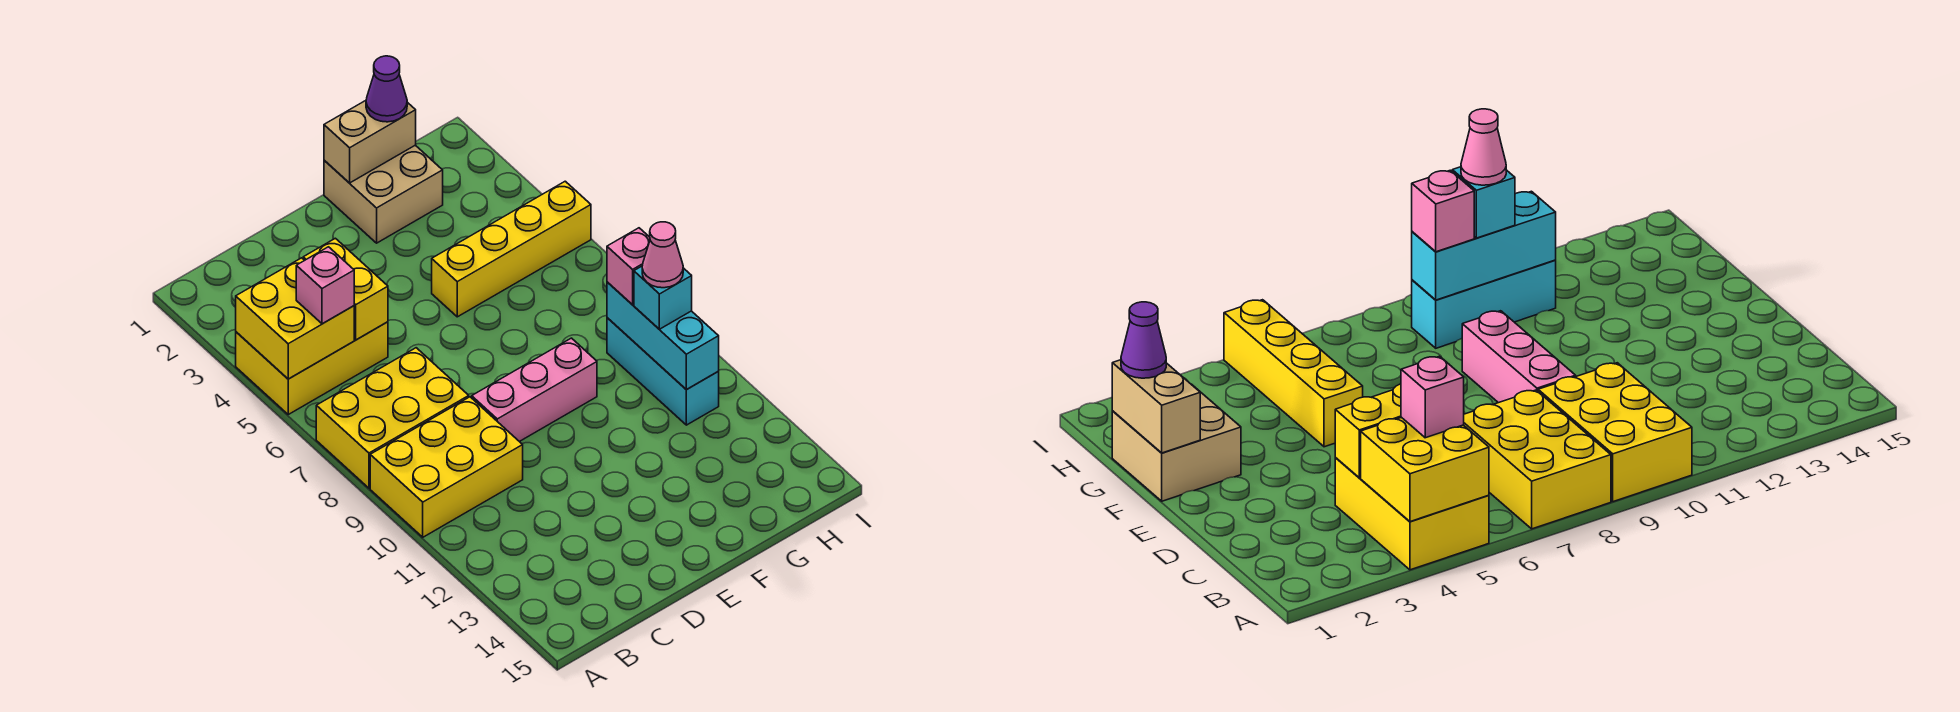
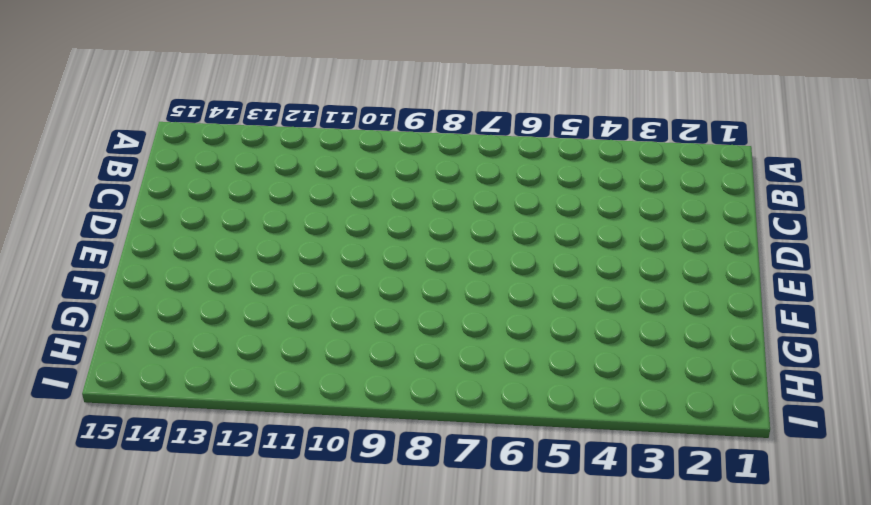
none -> yellow brick A4:C5 level 1
none -> yellow brick A7:C8 level 1
none -> yellow brick A9:C10 level 1

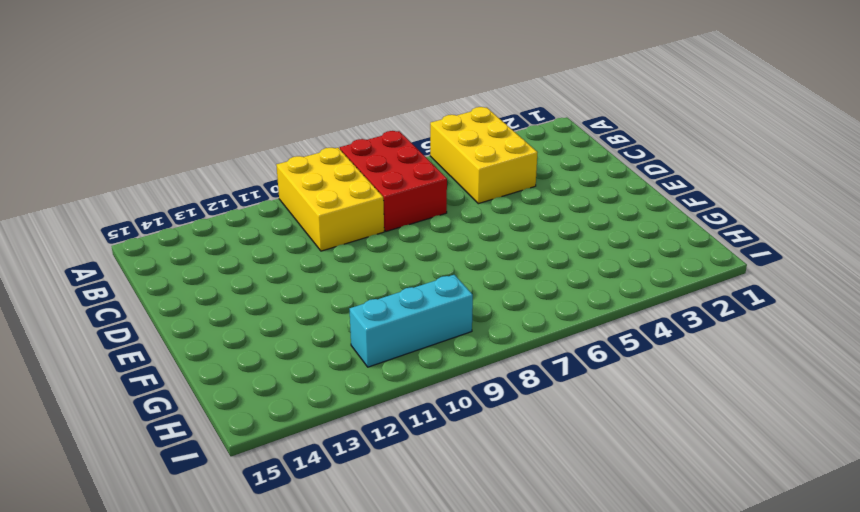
red brick A7:C8 level 1 -> yellow brick A7:C8 level 1
none -> pink brick D9:F9 level 1
none -> tan brick F1:G2 level 1
none -> yellow brick F5:I5 level 1

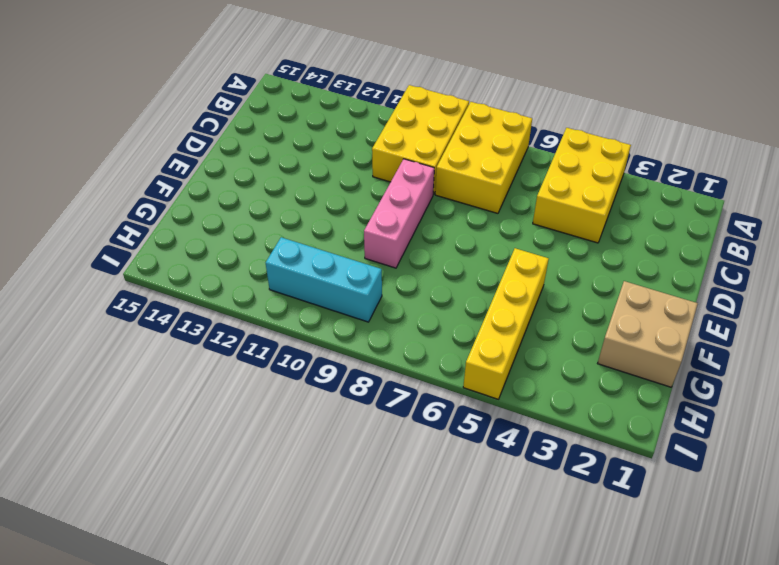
none -> yellow brick A4:B5 level 2
none -> yellow brick C4:C5 level 2
none -> tan brick F1:G1 level 2

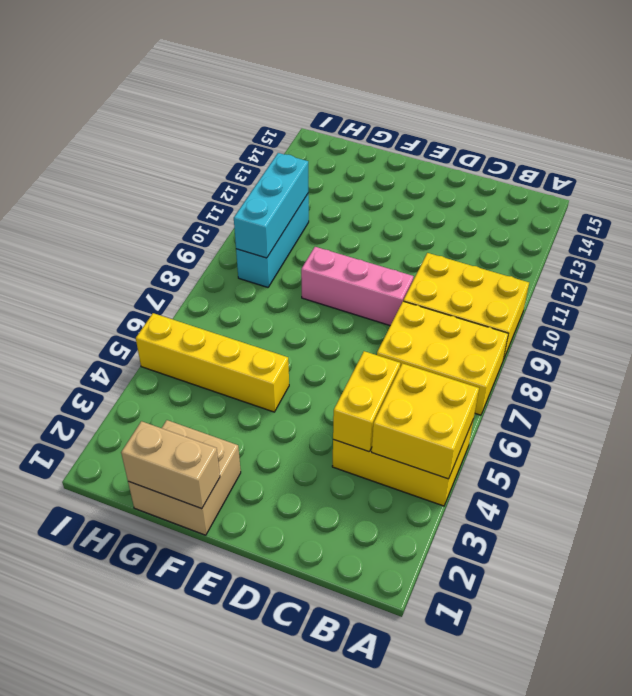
none -> pink brick B5 level 3
none -> purple cone G1 level 3
none -> pink brick H9 level 3

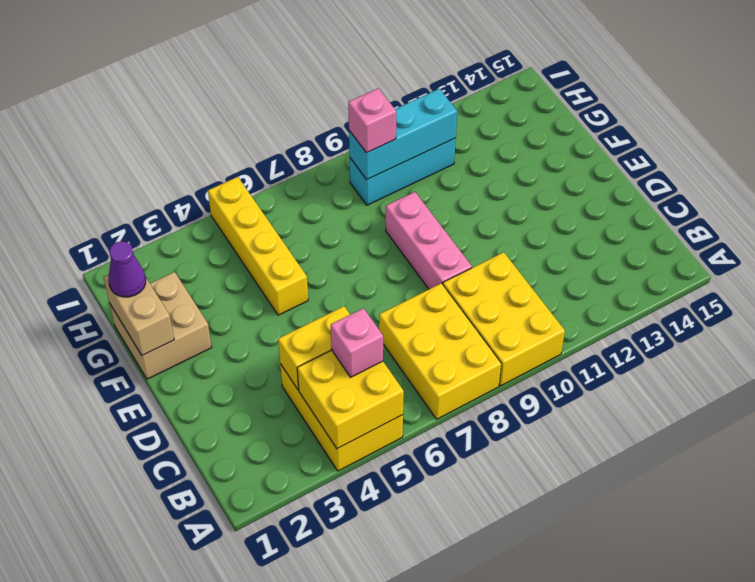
none -> cyan brick H10 level 3
none -> pink cone H10 level 4

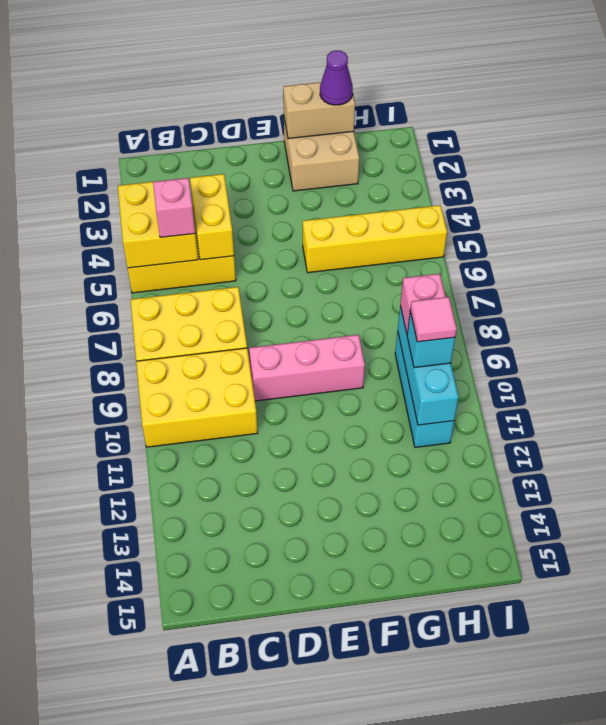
pink tile H10 level 4 -> pink cone H10 level 4

